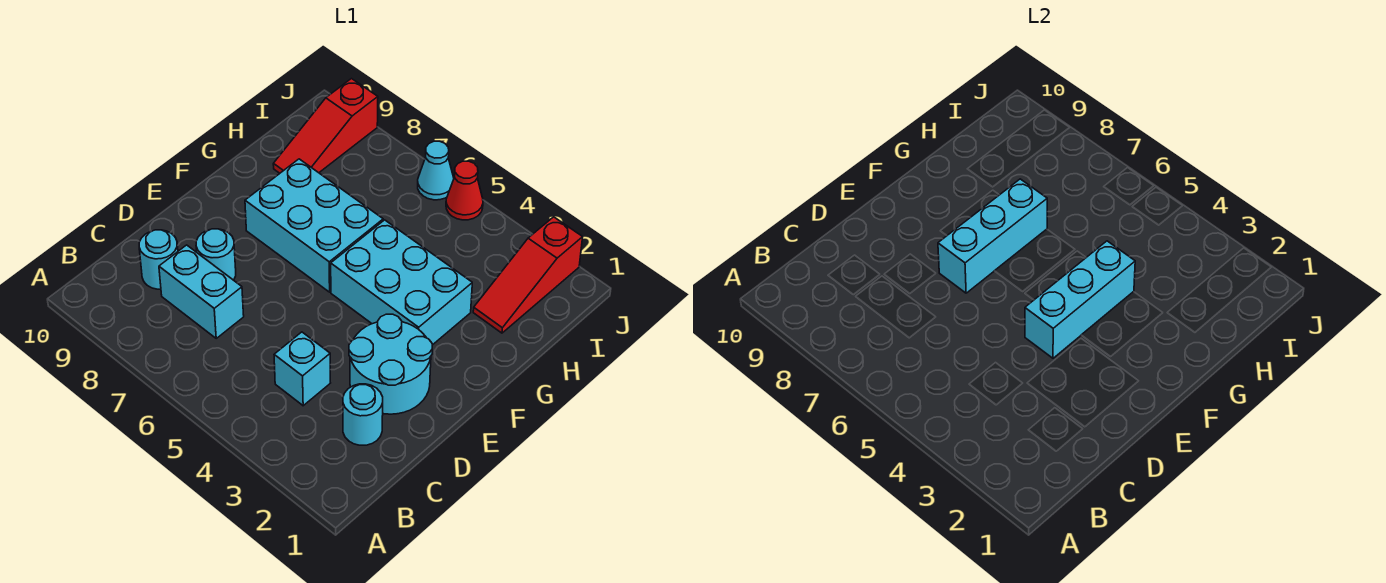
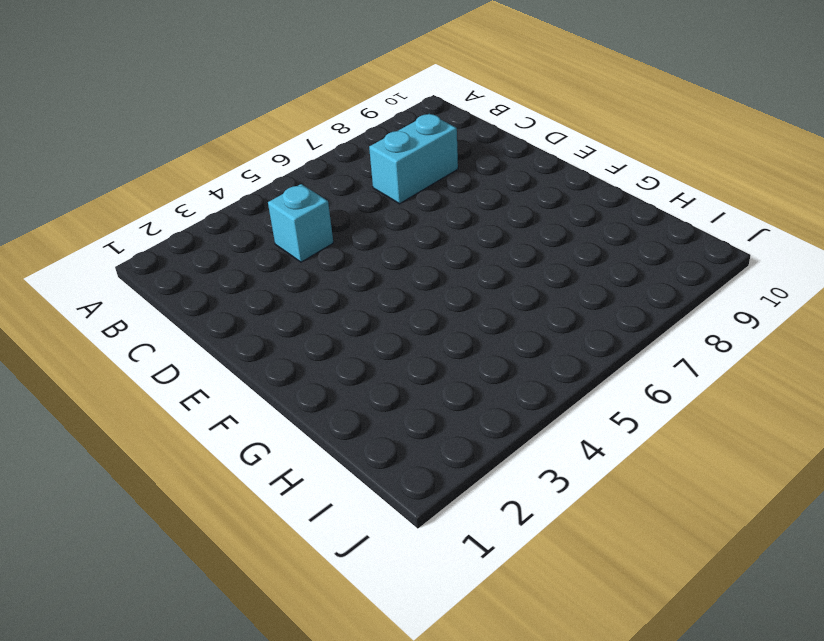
none -> cyan round brick C2 level 1
none -> cyan round brick C9 level 1
none -> cyan round brick D2:E3 level 1

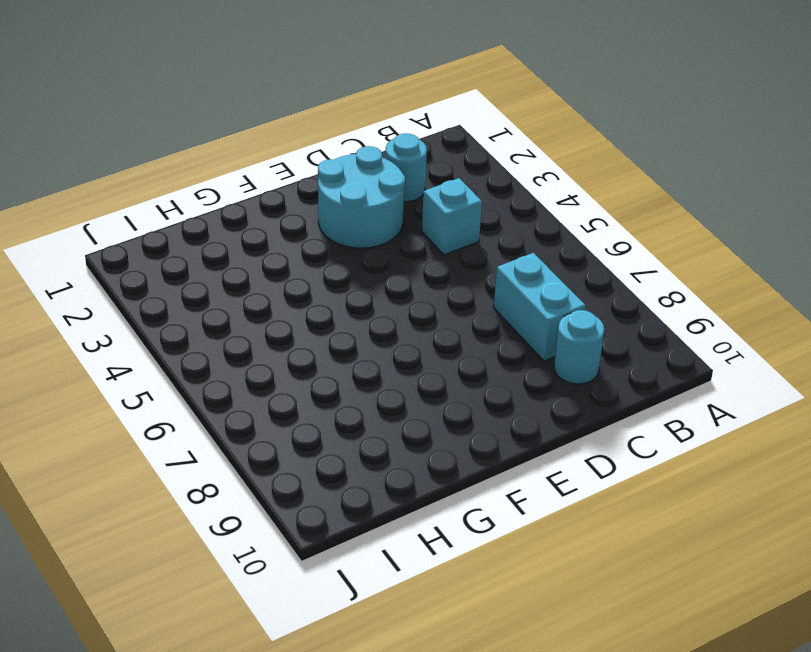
none -> cyan round brick D8 level 1
none -> cyan brick F3:G5 level 1
none -> cyan brick F6:G8 level 1

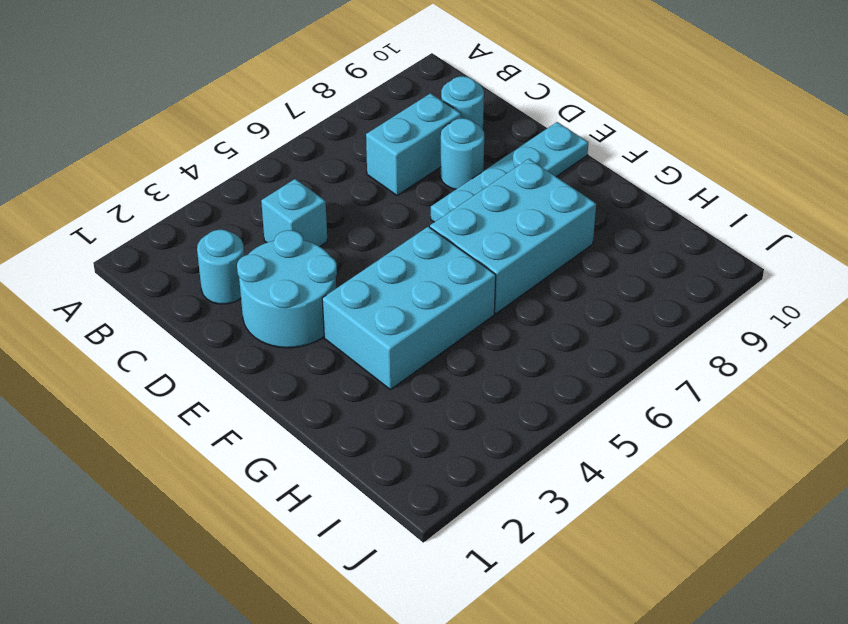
cyan plate E7:E10 level 1 -> none
none -> red slope H2:J2 level 1 top J
none -> red slope H9:J9 level 1 top J
none -> red cone J5 level 1

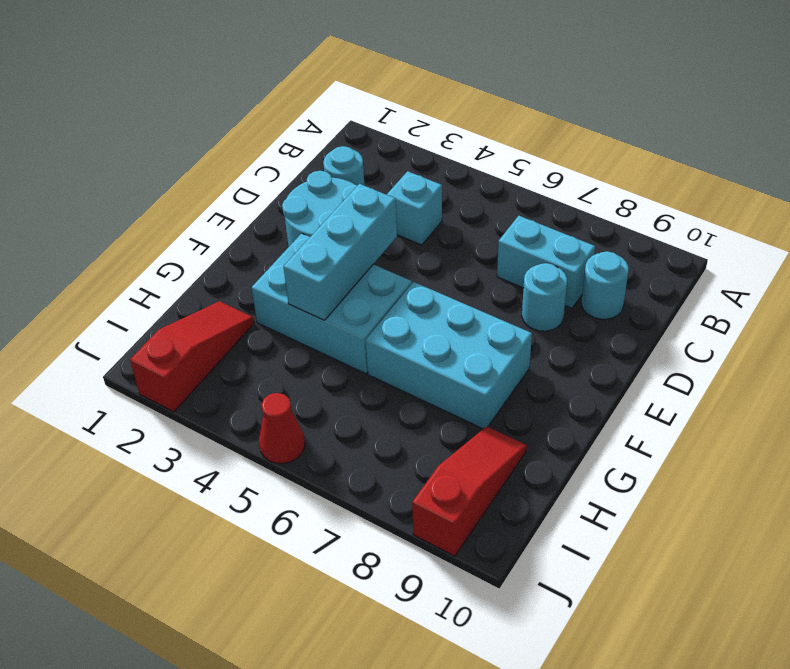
none -> cyan cone J6 level 1
none -> cyan brick E7:G7 level 2

